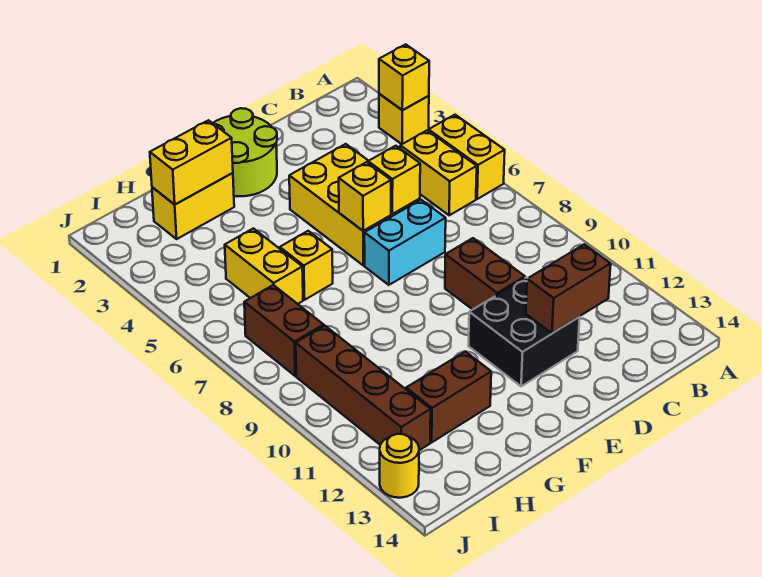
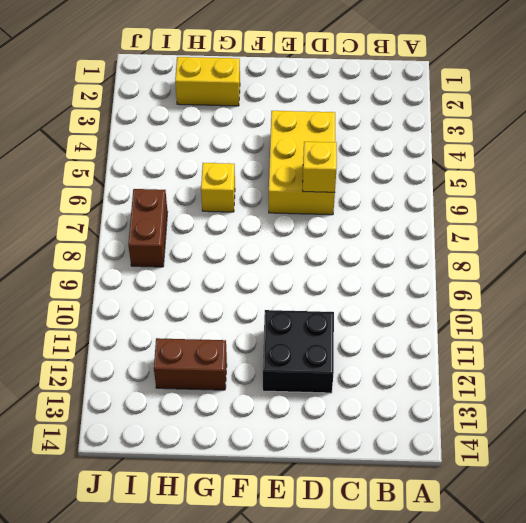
none -> yellow brick A3 level 1
none -> yellow brick A5:A6 level 1
none -> yellow brick B5:B6 level 1

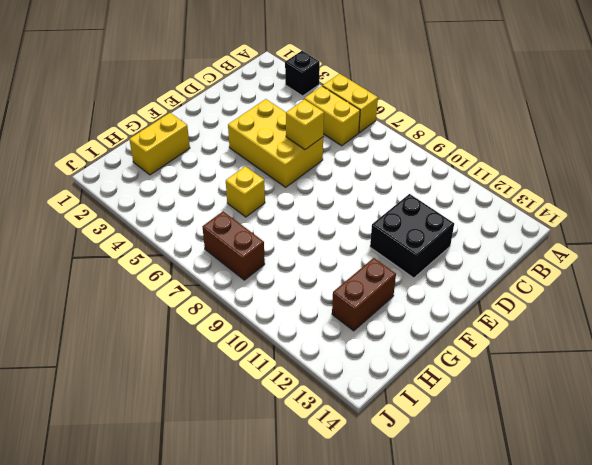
black brick A3 level 1 -> yellow brick A3 level 1
none -> cyan brick D7:E7 level 1
none -> brown brick D9:D10 level 1
none -> lime round brick E1:F2 level 1

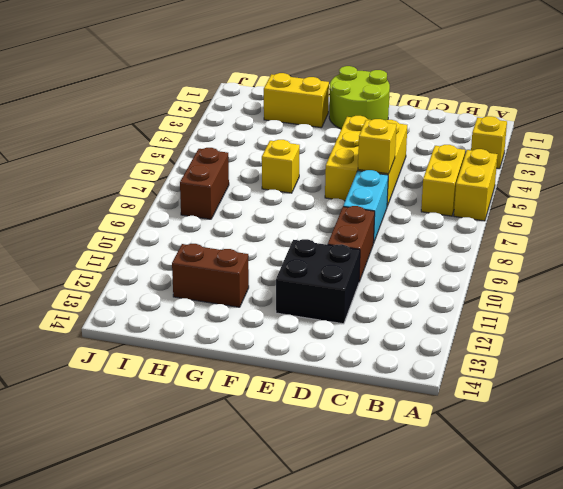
cyan brick D7:D8 level 1 -> cyan brick D7:E7 level 1
none -> yellow brick H5:H6 level 1
none -> brown brick I9:I12 level 1
none -> yellow round brick J13 level 1

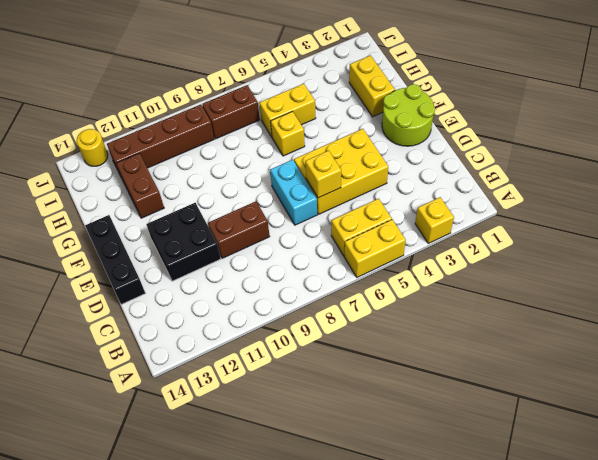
black brick D14:F14 level 1 -> none
none -> yellow brick A3 level 2
none -> brown brick C12:D12 level 2
none -> yellow brick E6 level 2

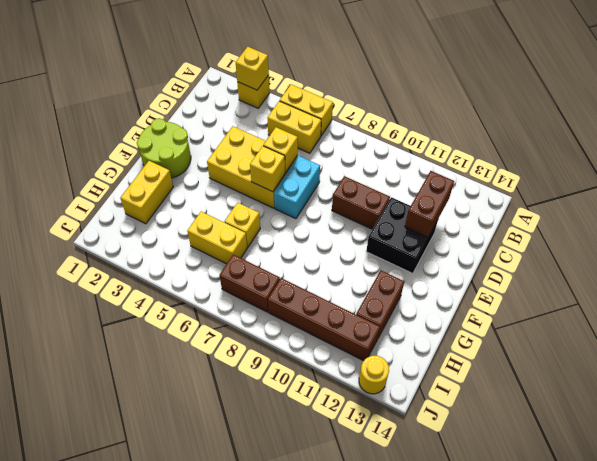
none -> yellow brick G2:H2 level 2

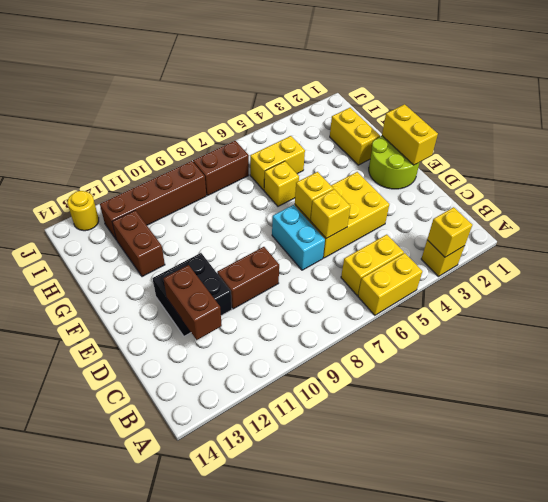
yellow brick E1:F1 level 2 -> yellow brick G2:H2 level 2

